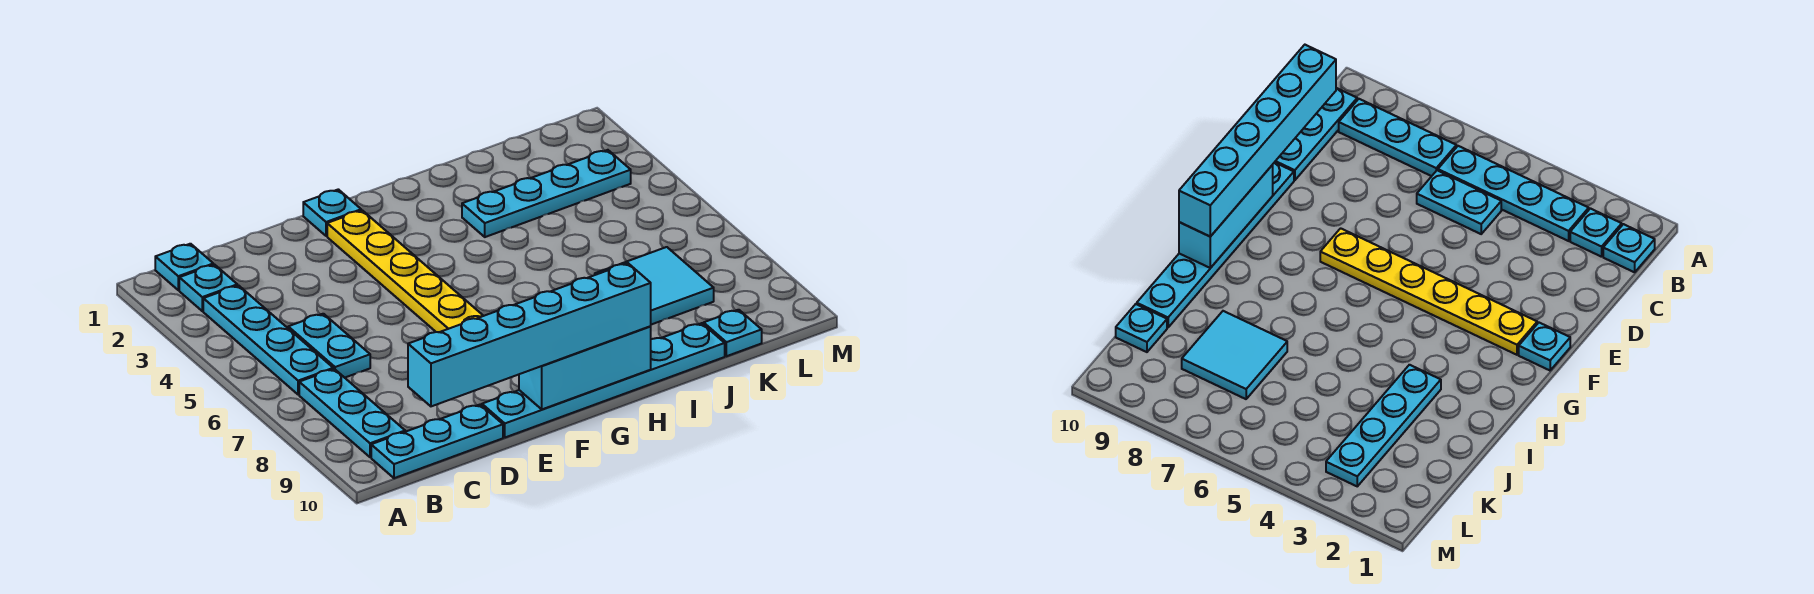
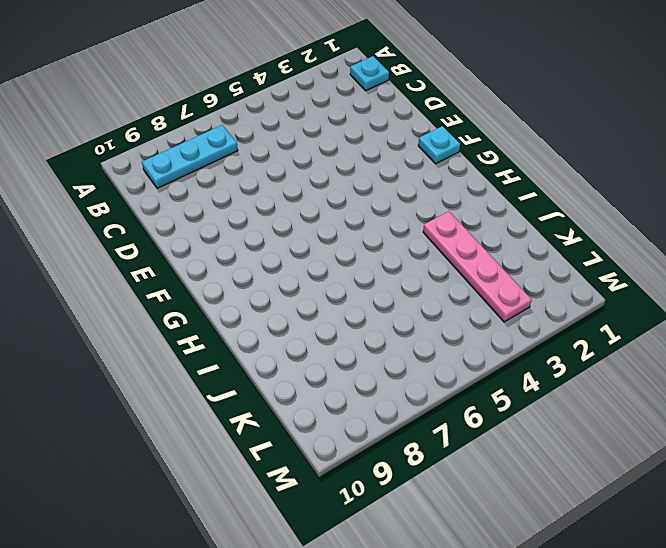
pink plate I3:L3 level 1 -> cyan plate I3:L3 level 1
none -> cyan plate B2 level 1
none -> cyan plate B3:B6 level 1
none -> cyan plate B10:D10 level 1

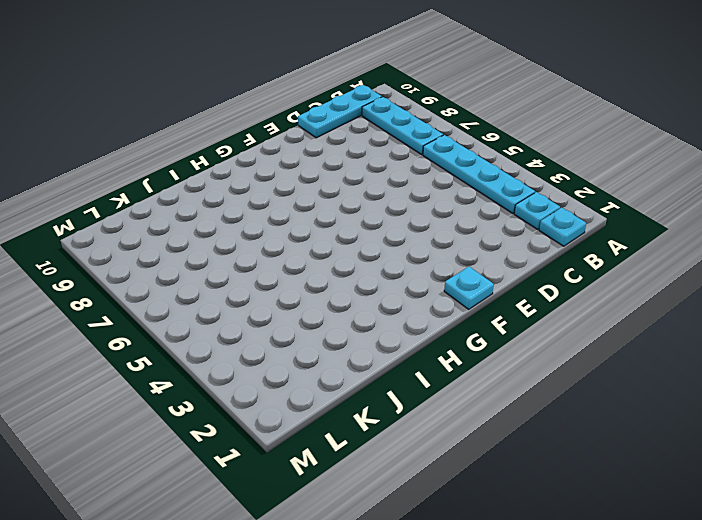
none -> cyan plate C5:C6 level 1
none -> cyan plate E10:J10 level 1
none -> yellow plate F2:F7 level 1

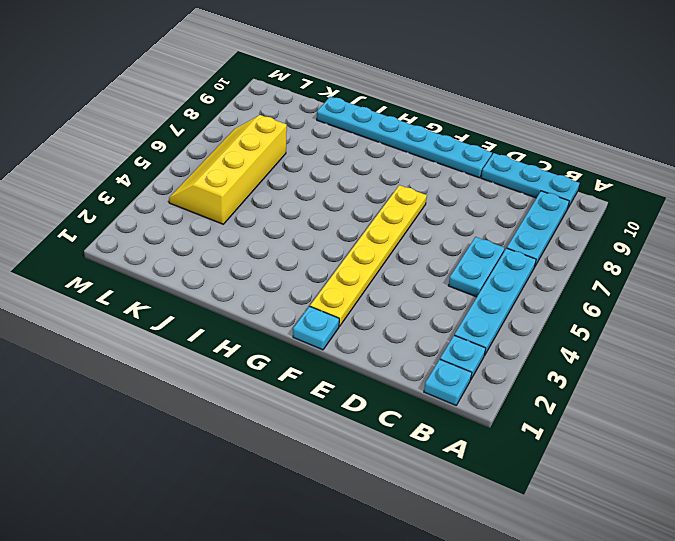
yellow slope K4:L7 level 1 top K -> cyan tile J7:K8 level 1
none -> cyan plate I3:L3 level 1
none -> cyan plate K10 level 1
none -> cyan brick F10:H10 level 2

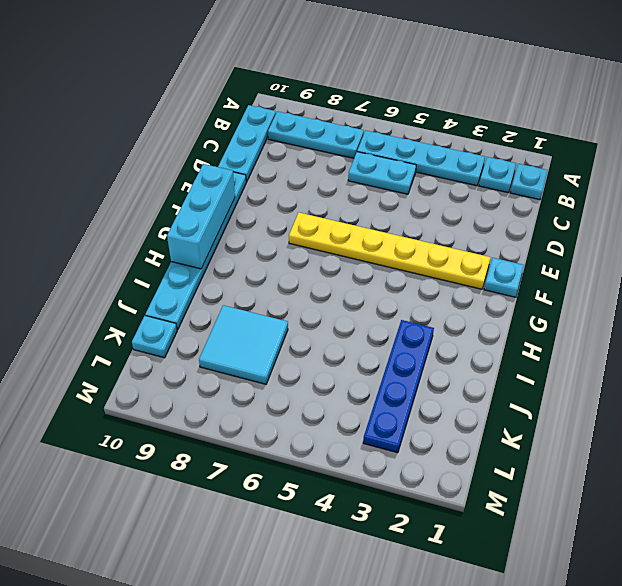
blue plate I3:L3 level 1 -> cyan plate I3:L3 level 1
none -> cyan brick C10:H10 level 3

